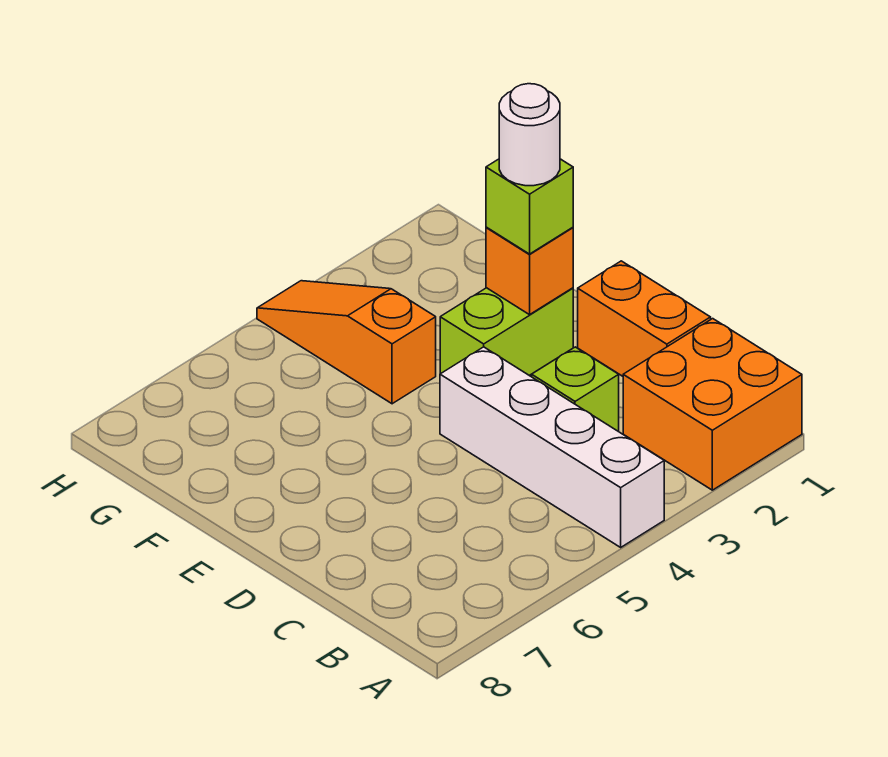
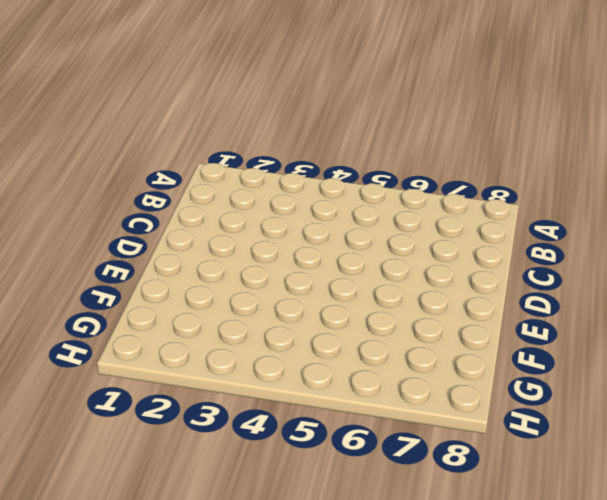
none -> orange brick A1:B2 level 1
none -> white brick A4:D4 level 1

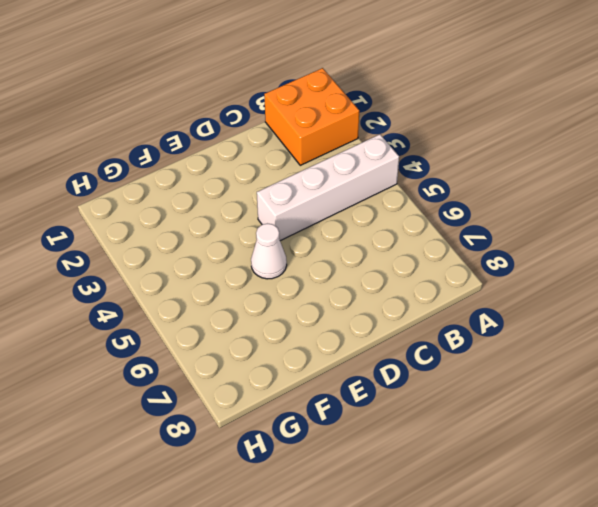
white cone E5 level 1 -> none
none -> orange brick C1:D1 level 1
none -> lime brick C3 level 1

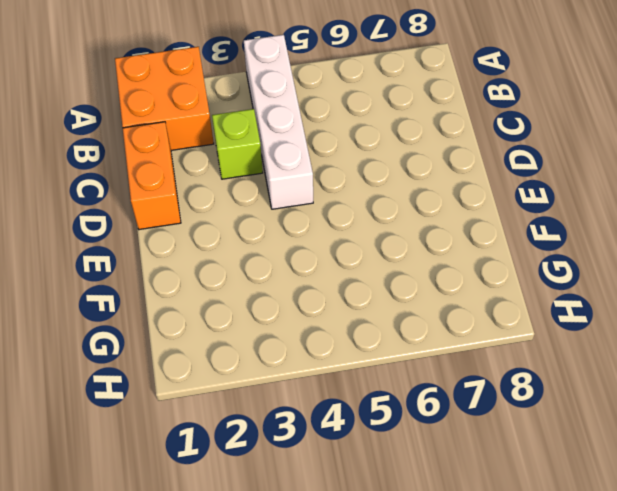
none -> lime brick E2:E3 level 1
none -> orange slope F4:H4 level 1 top F

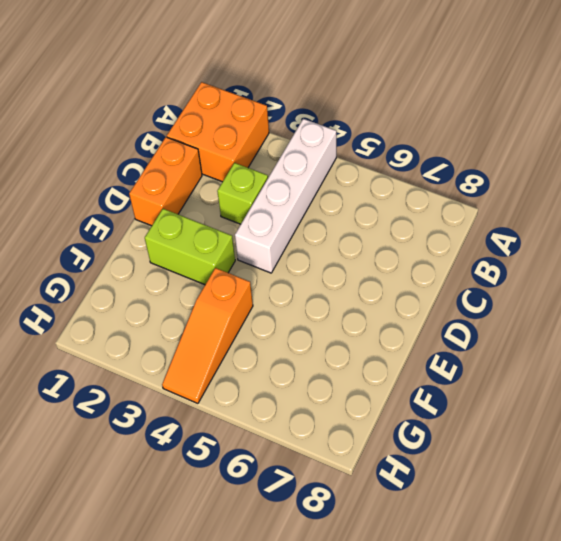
none -> orange brick E2 level 2
none -> lime brick E2 level 3

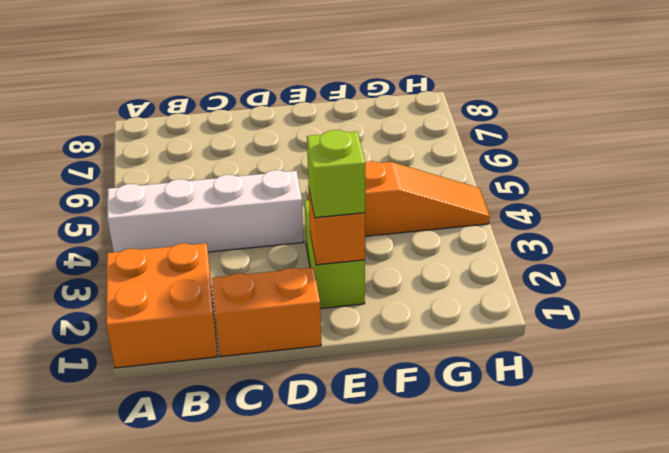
none -> lime brick C3 level 1
none -> white round brick E2 level 4

